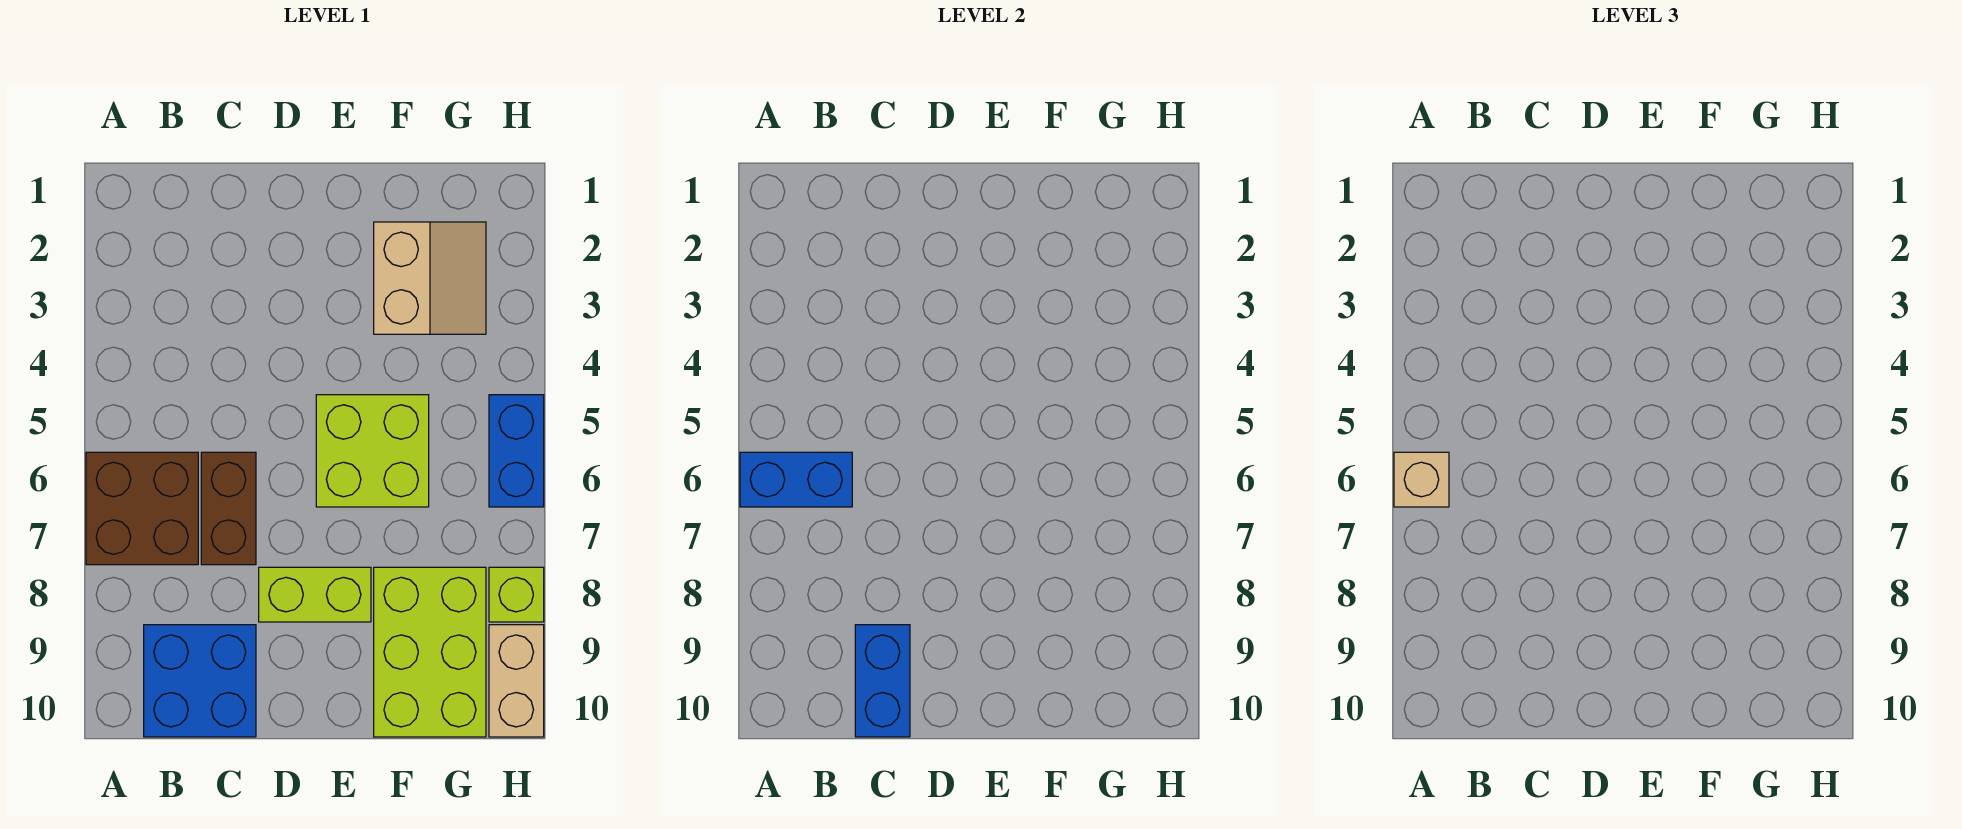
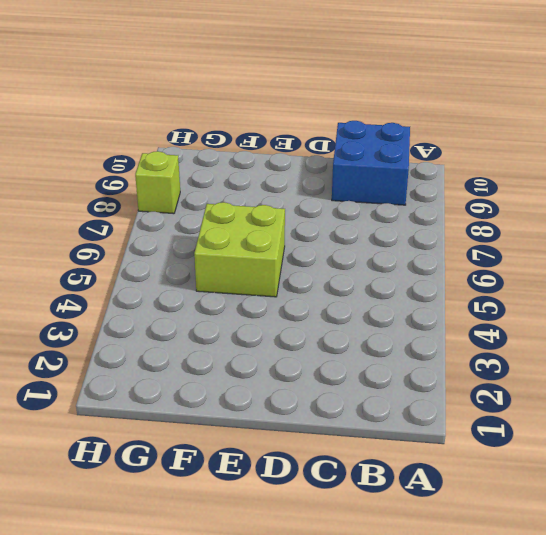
none -> brown brick A6:B7 level 1
none -> brown brick C6:C7 level 1
none -> lime brick D8:E8 level 1

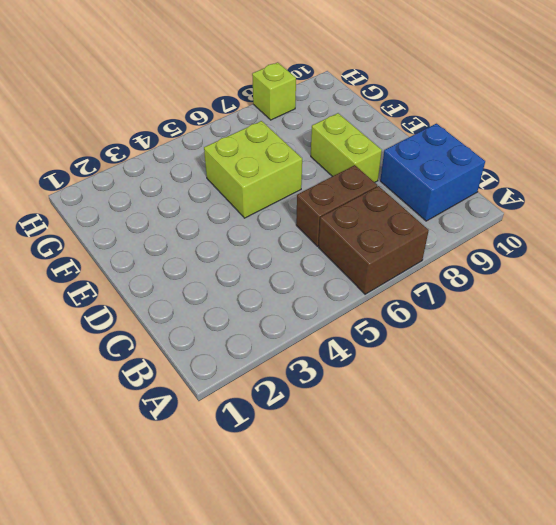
none -> tan slope F2:G3 level 1 top F
none -> lime brick F8:G10 level 1
none -> blue brick H5:H6 level 1

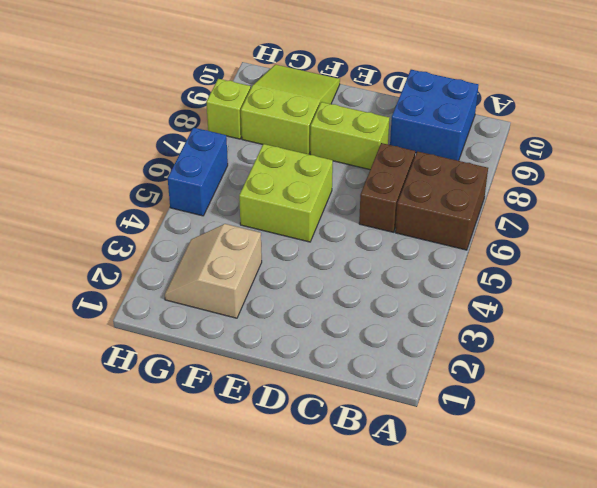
lime slope F8:G10 level 1 top 8 -> lime brick F8:G10 level 1
none -> tan brick H9:H10 level 1
none -> blue brick A6:B6 level 2
none -> blue brick C9:C10 level 2

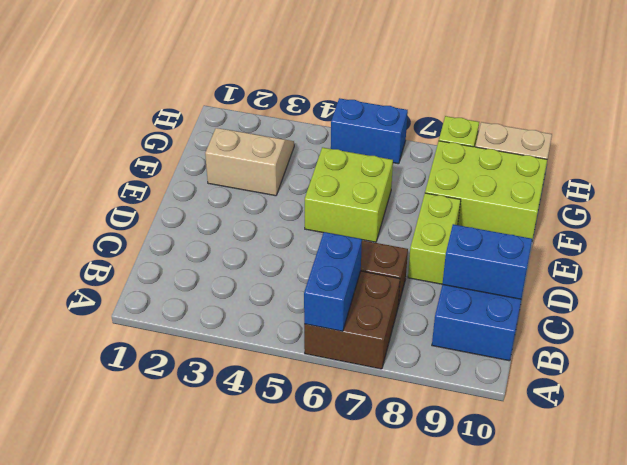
none -> tan brick A6 level 3

